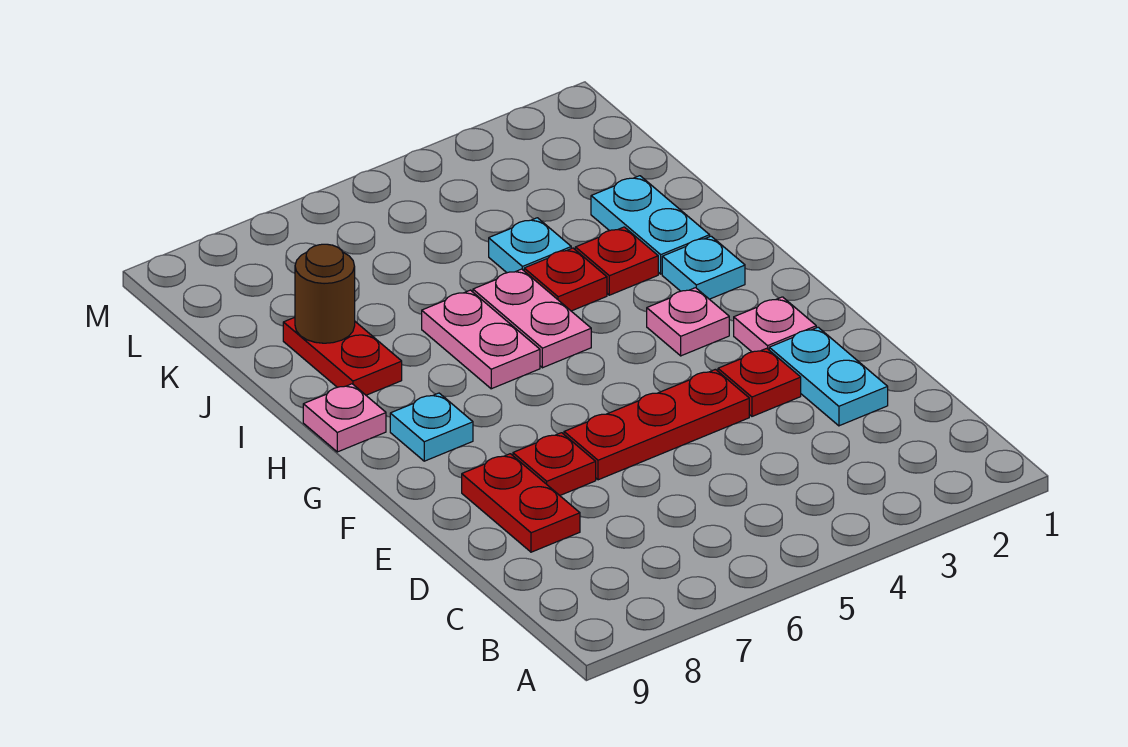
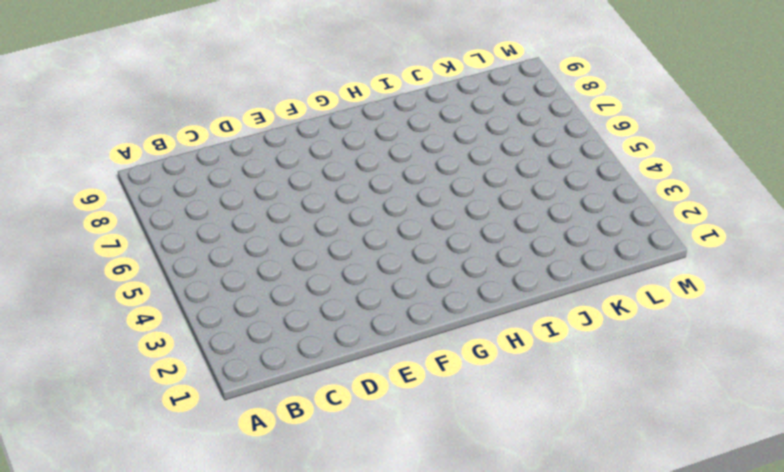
none -> cyan plate D2:E2 level 1
none -> red plate D8:E8 level 1
none -> red plate E3 level 1

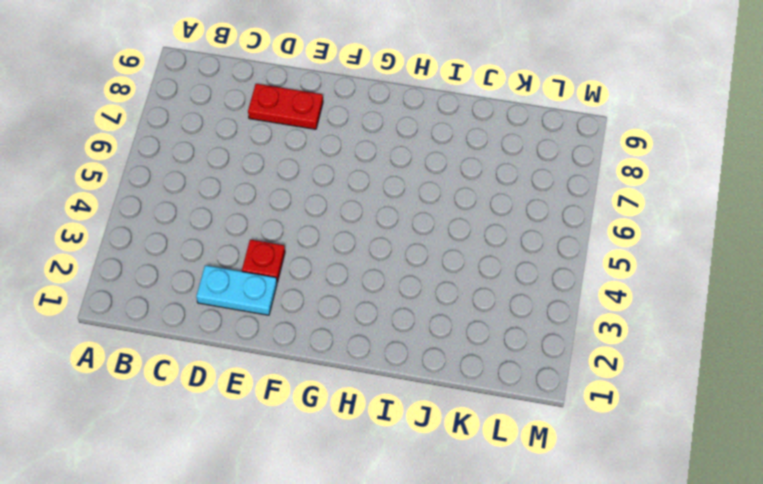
none -> red plate E4:E6 level 1
none -> red plate E7 level 1
none -> pink plate F2 level 1

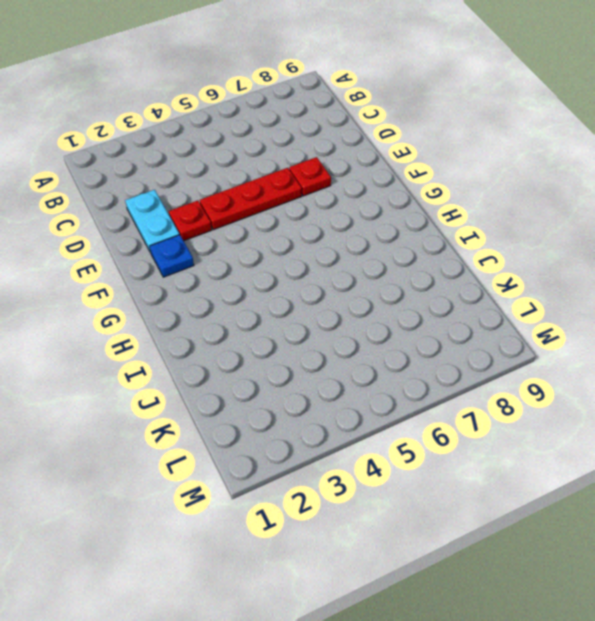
blue plate F2 level 1 -> pink plate F2 level 1
none -> red plate D8:E8 level 1
none -> pink plate G3 level 1
none -> cyan plate G8 level 1

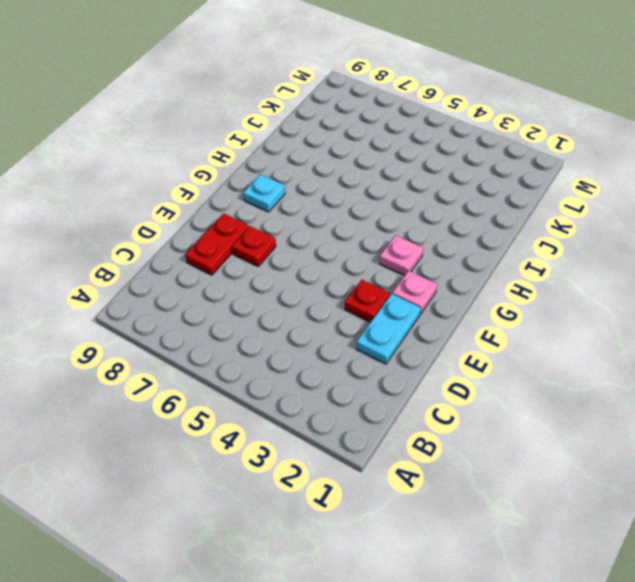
none -> red plate E4:E6 level 1
none -> cyan plate H2 level 1
none -> pink plate H5:I5 level 1

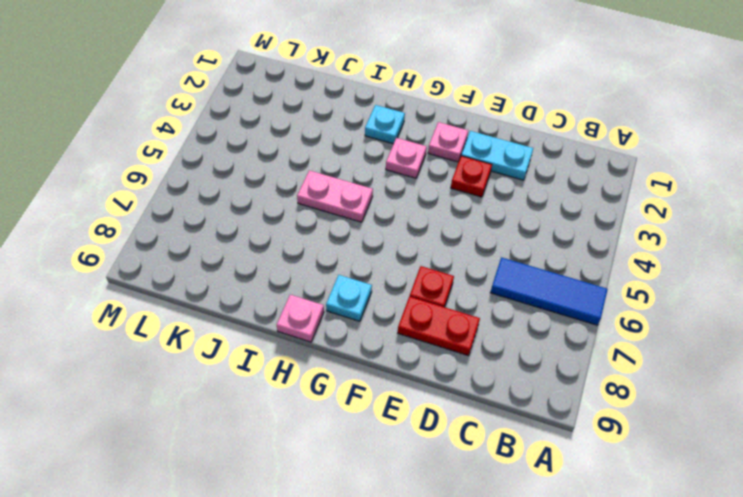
blue tile A6:C6 level 1 -> none
none -> red plate E4:E6 level 1
none -> pink plate H6:I6 level 1
none -> cyan plate I2:J2 level 1

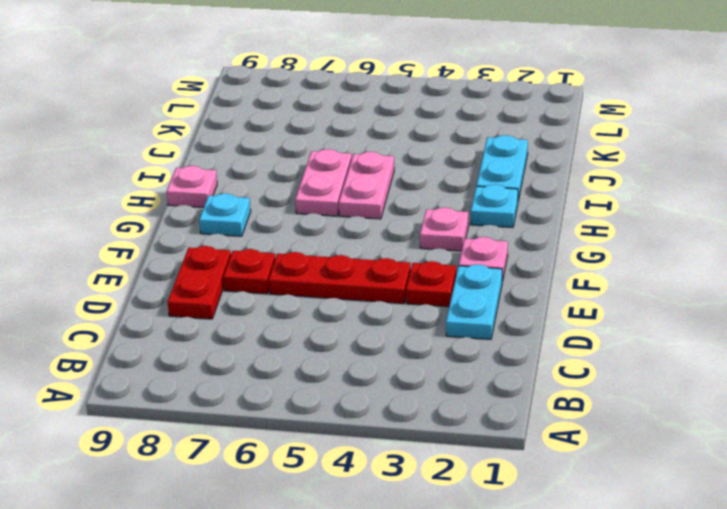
none -> red plate I3 level 1
none -> red plate I4 level 1
none -> red plate I8:J8 level 1

